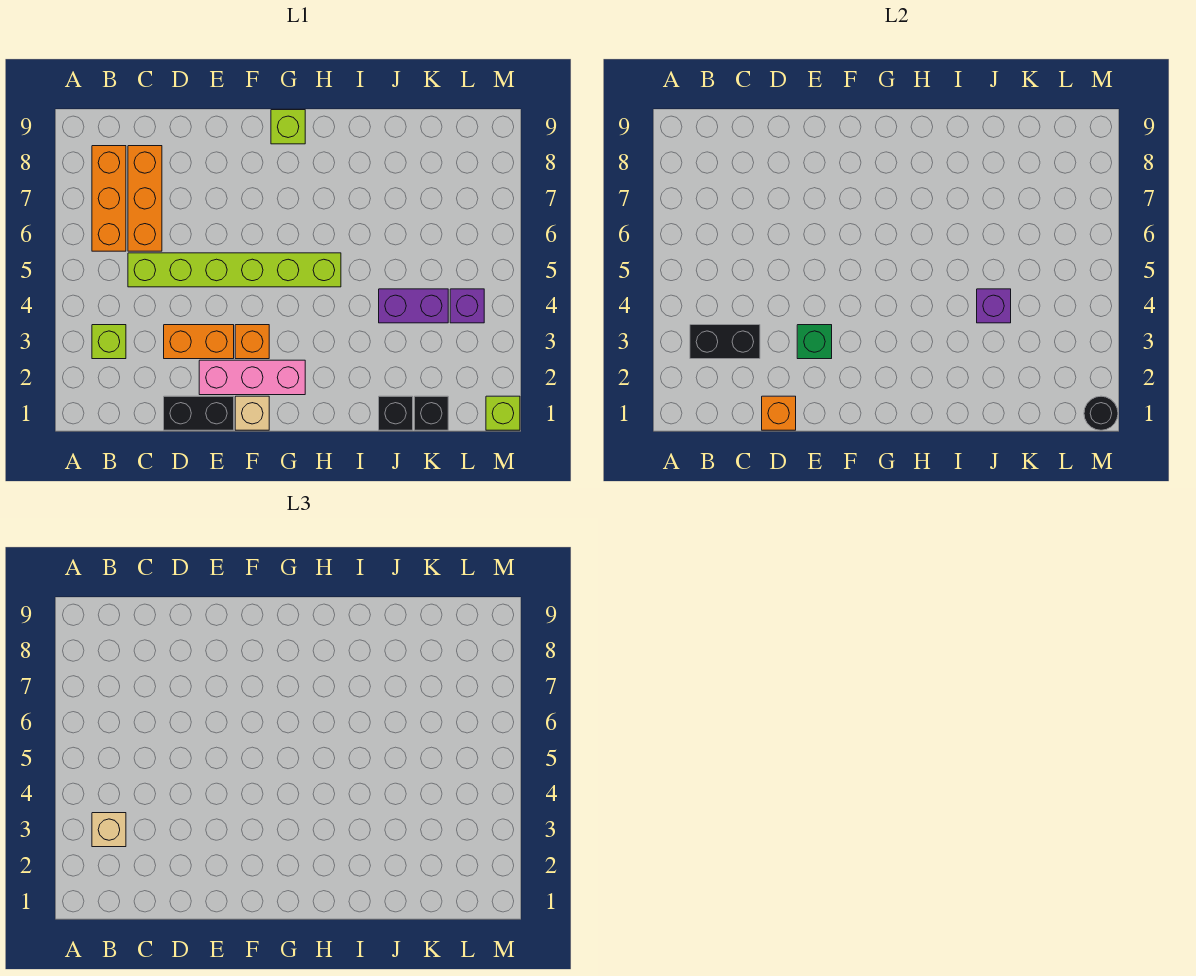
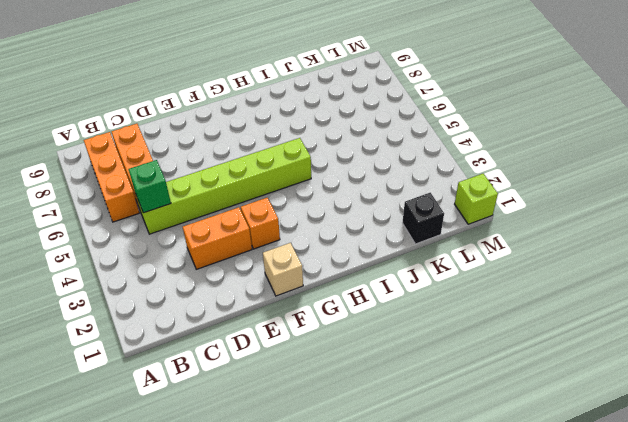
green brick C5 level 2 -> green brick E3 level 2
none -> lime brick B3 level 1
none -> black brick D1:E1 level 1
none -> pink brick E2:G2 level 1

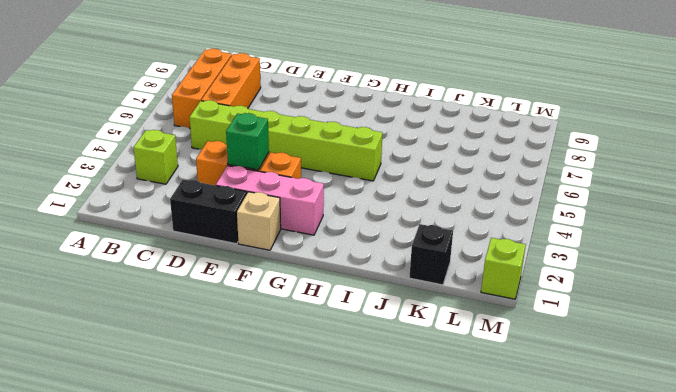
none -> lime brick G9 level 1
none -> black brick J1 level 1
none -> purple brick J4:K4 level 1

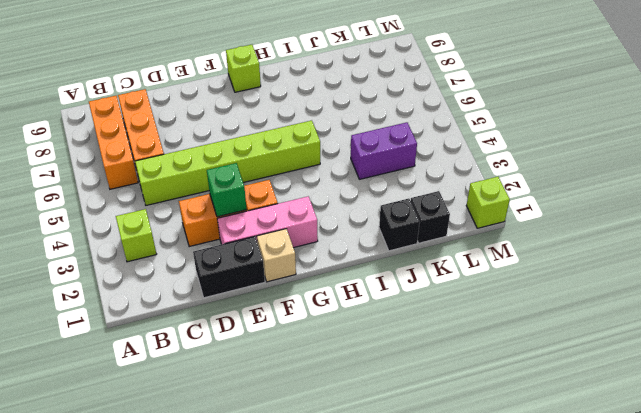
none -> purple brick L4 level 1
none -> black brick B3:C3 level 2
none -> orange brick D1 level 2

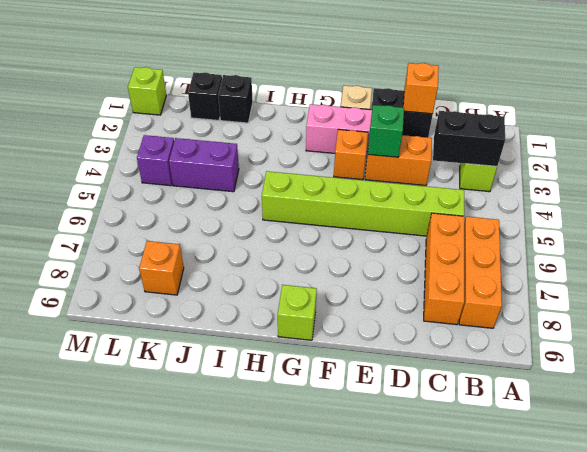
orange brick K8 level 1 -> none
none -> purple brick J4 level 2
none -> black round brick M1 level 2
none -> tan brick B3 level 3

